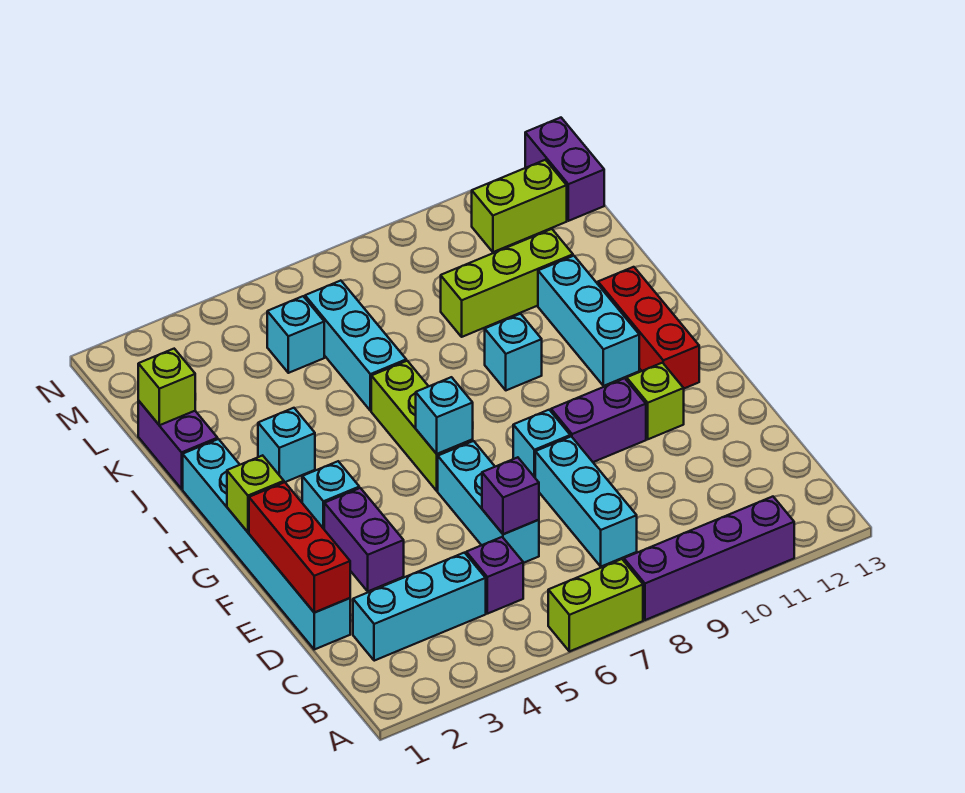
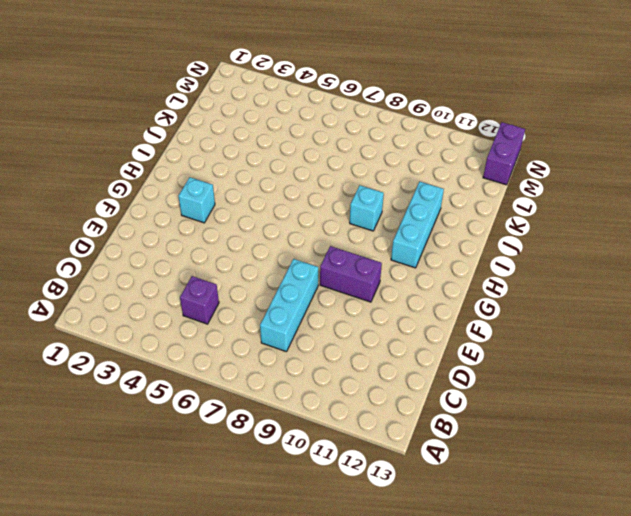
none -> lime brick A6:A7 level 1
none -> purple brick A8:A11 level 1
none -> cyan brick C2:C4 level 1

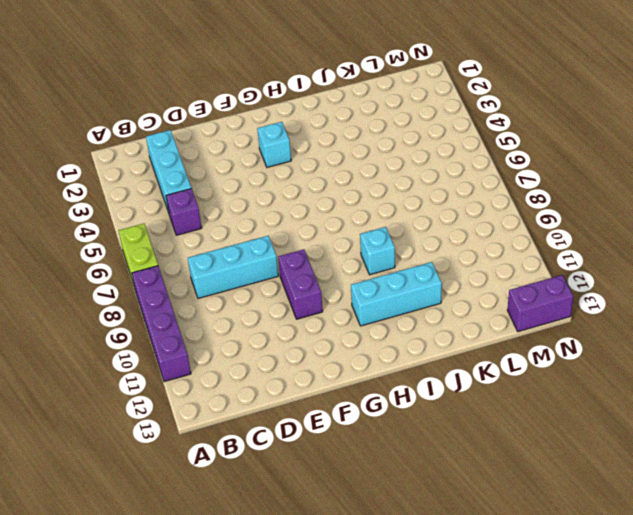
none -> cyan brick D1:I1 level 1
none -> cyan brick D6:F6 level 1
none -> purple brick E3:F3 level 1

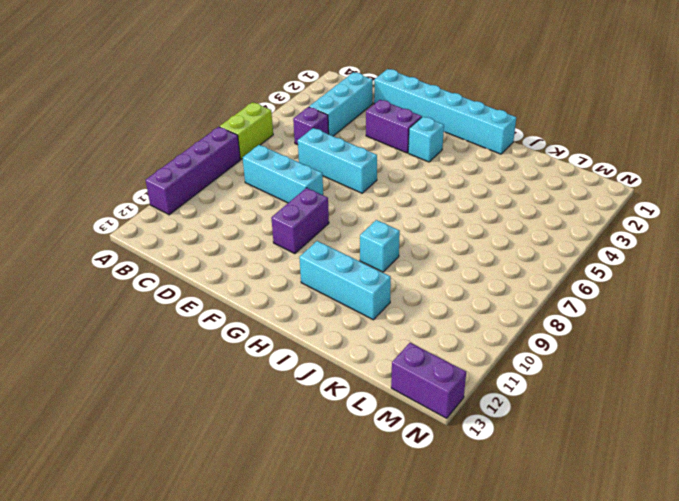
none -> cyan brick F8 level 1
none -> lime brick F11 level 1
none -> lime brick G6:I6 level 1

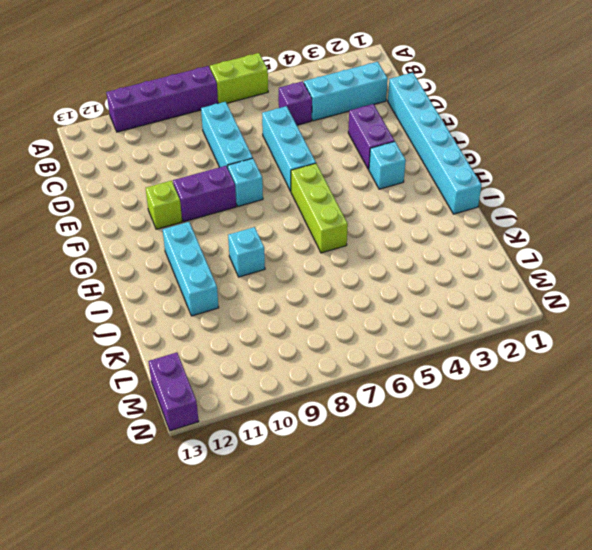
none -> red brick G12:I12 level 1
none -> cyan brick I3 level 1
none -> purple brick J1:K1 level 1

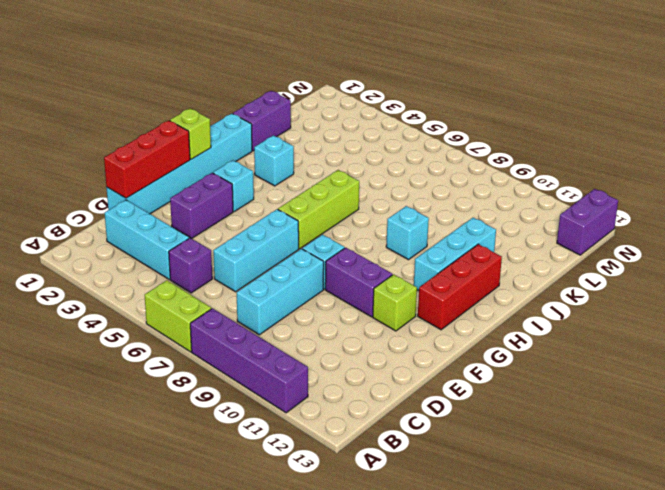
none -> cyan brick J6:L6 level 1
none -> lime brick K9:K11 level 1
none -> cyan brick L5 level 1

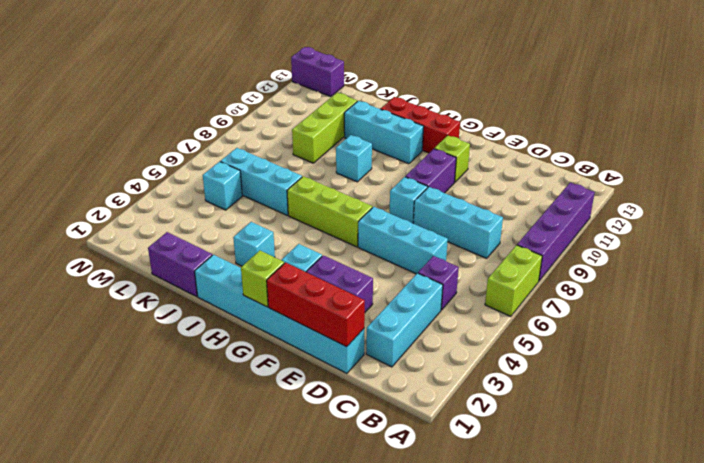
none -> lime brick M11:M12 level 1
none -> purple brick D6 level 2
none -> cyan brick G6 level 2

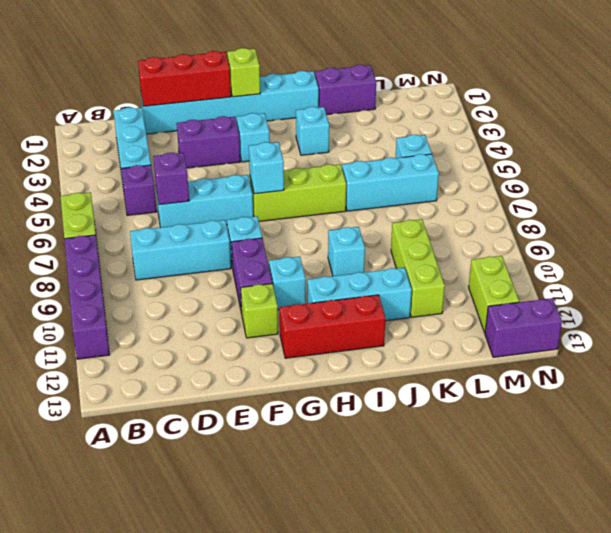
cyan brick G10 level 1 -> none
none -> lime brick K1 level 2

